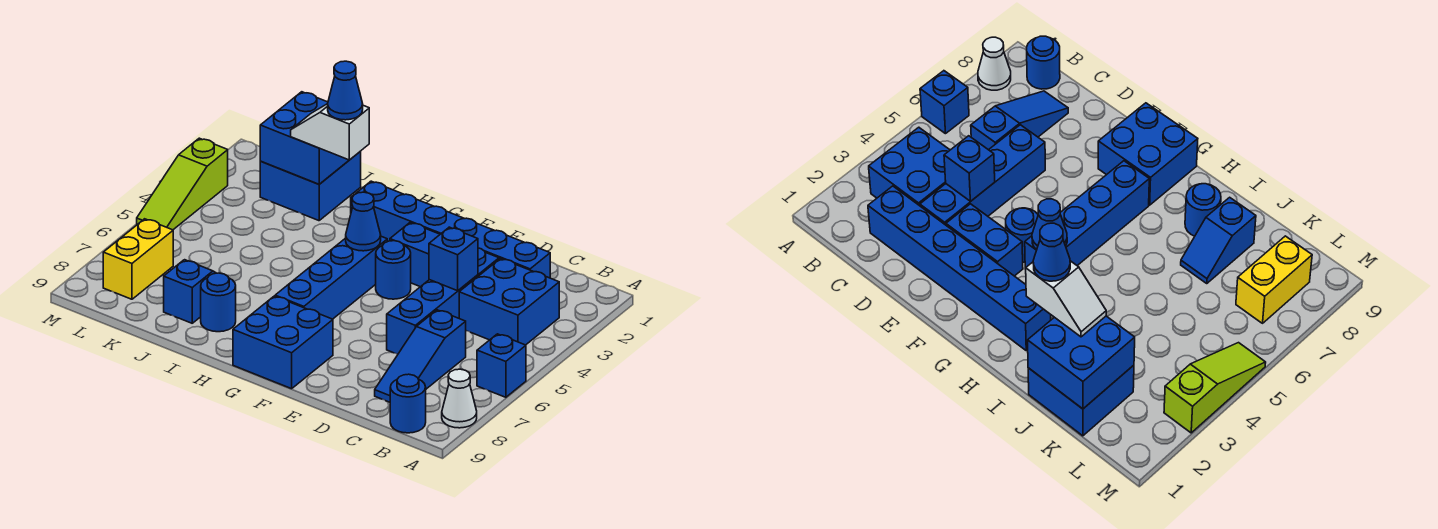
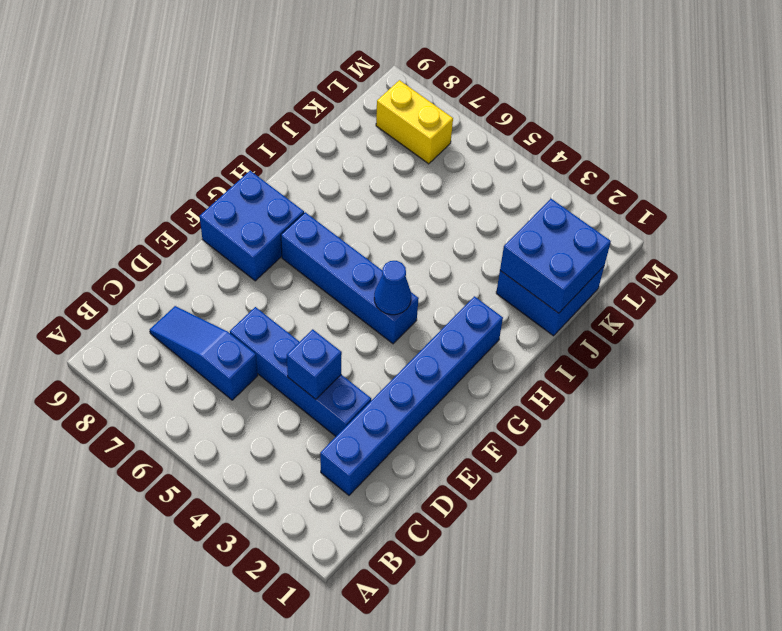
none -> blue brick A6 level 1
none -> white cone A8 level 1
none -> blue brick B3:C4 level 1

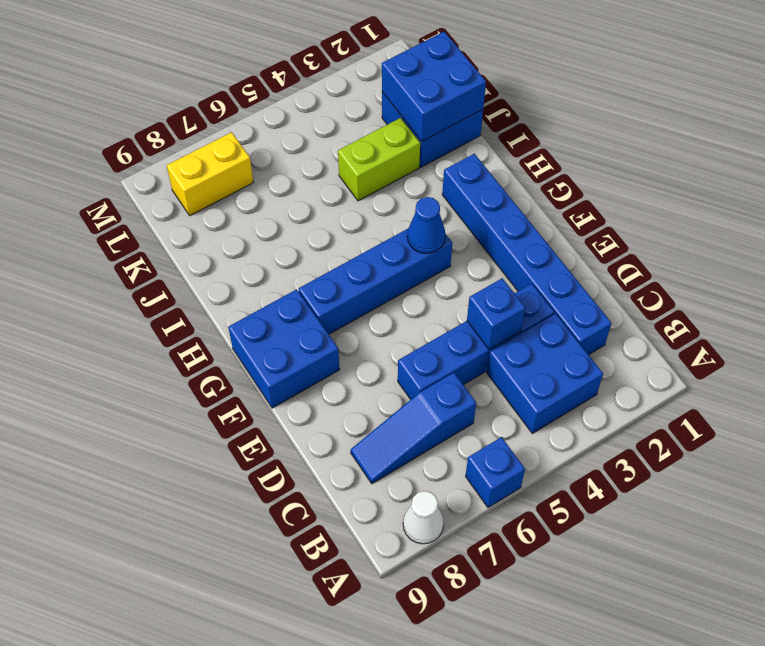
lime brick J3:J4 level 1 -> none
none -> blue round brick B9 level 1
none -> blue brick E3:F3 level 1
none -> blue round brick F4 level 1

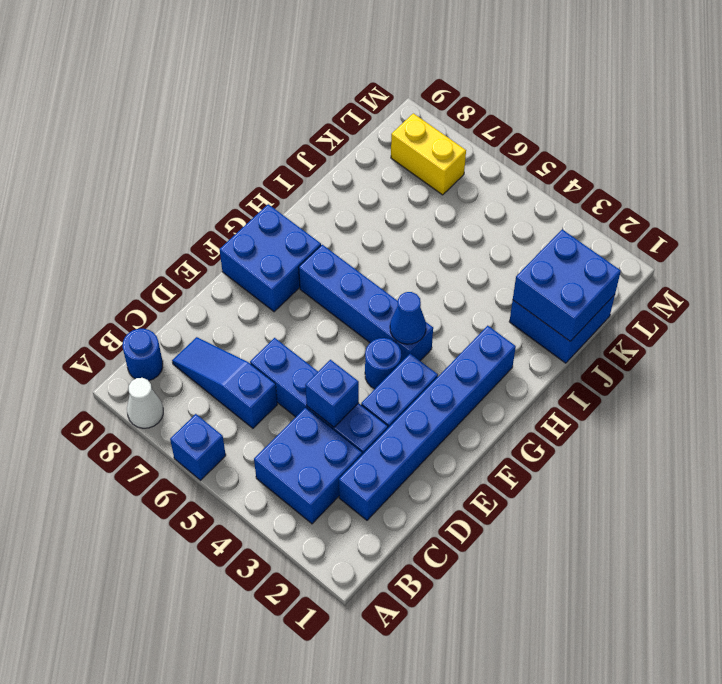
none -> blue round brick I8 level 1
none -> blue slope J7:J8 level 1 top 8
none -> lime slope M3:M5 level 1 top 3

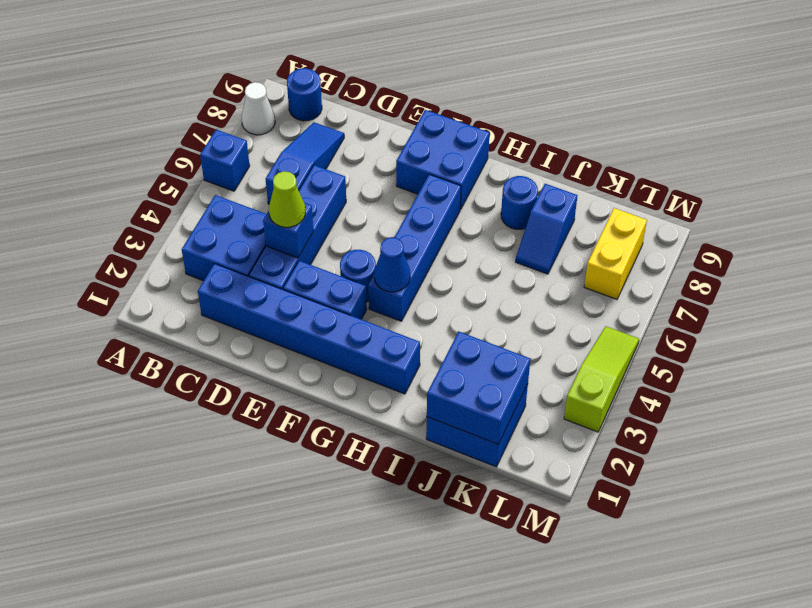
lime cone D4 level 3 -> none
none -> white slope I2:J2 level 3 top I
none -> blue cone I2 level 4

